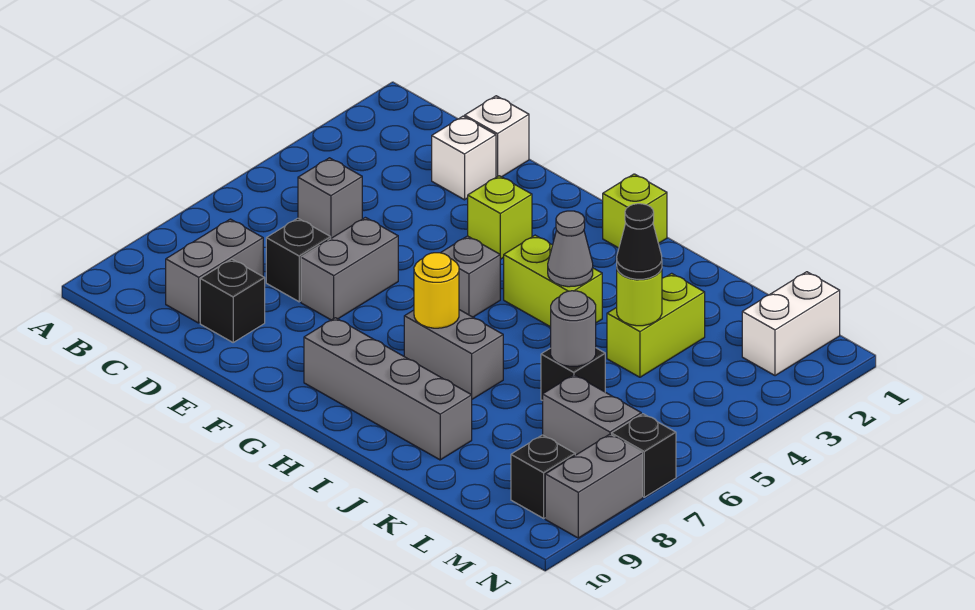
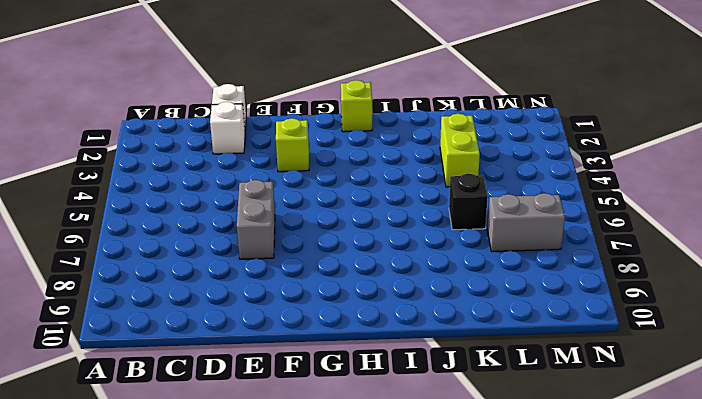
none -> grey brick C5 level 1
none -> grey brick C8:C9 level 1
none -> black brick D7 level 1

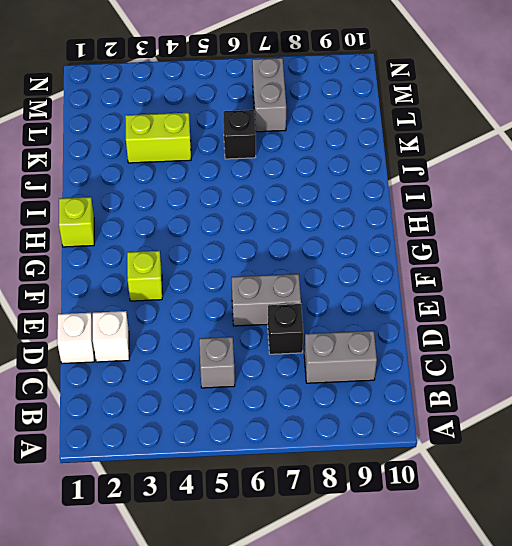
none -> black brick D9 level 1
none -> grey brick G5 level 1
none -> grey brick G9:J9 level 1

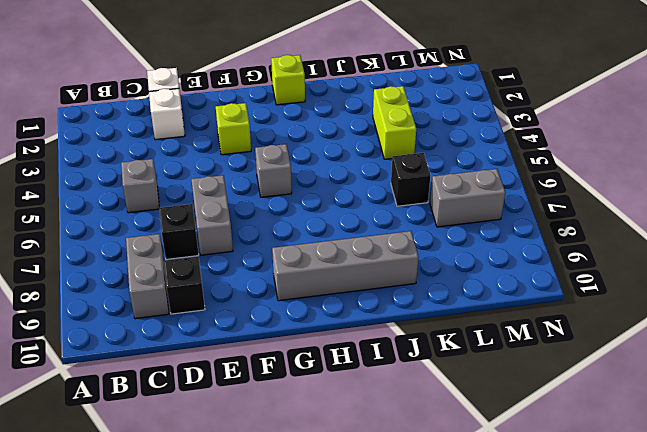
none -> lime brick H4:I4 level 1
none -> grey brick H7:I7 level 1
none -> white brick M1:M2 level 1

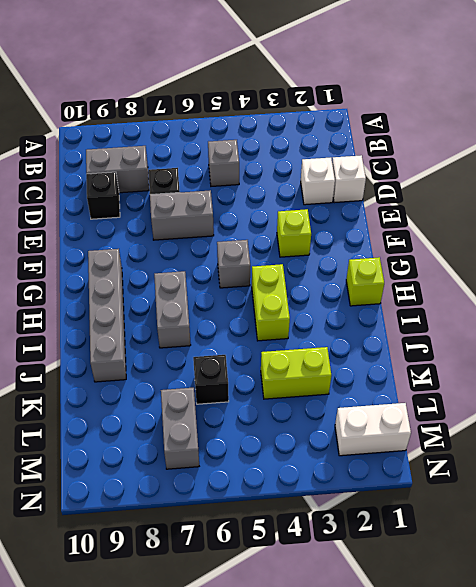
none -> black brick M9 level 1
none -> black brick N7 level 1
none -> grey brick N8:N9 level 1

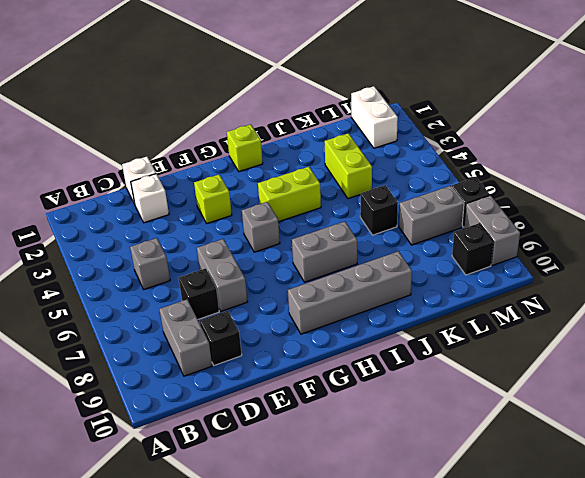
none -> yellow round brick H7 level 2
none -> grey cone I4 level 2
none -> lime round brick K4 level 2

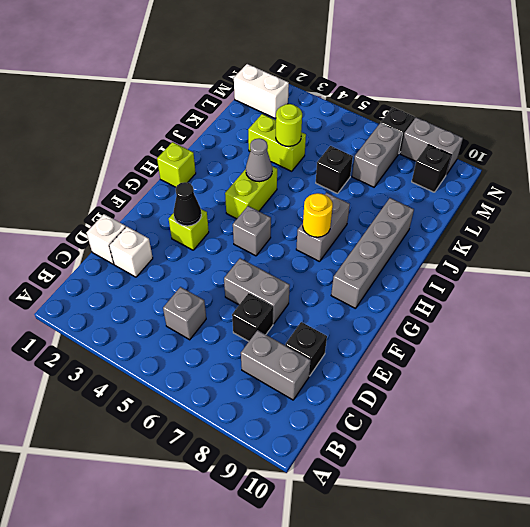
black cone F3 level 2 -> black cone K4 level 3
none -> grey round brick K6 level 2

